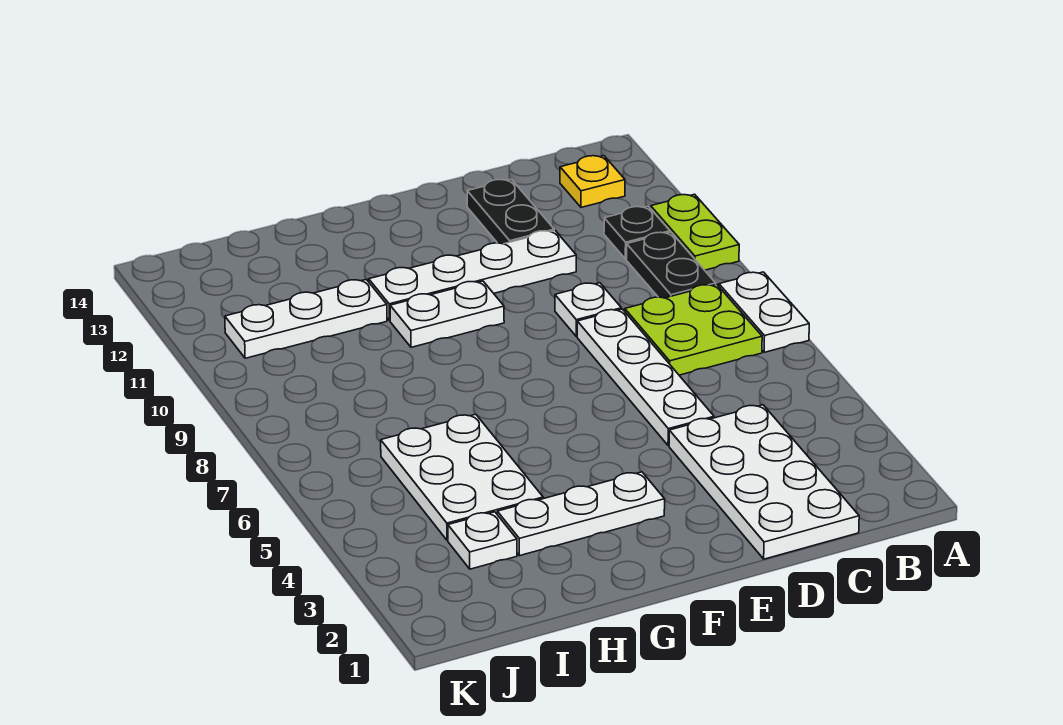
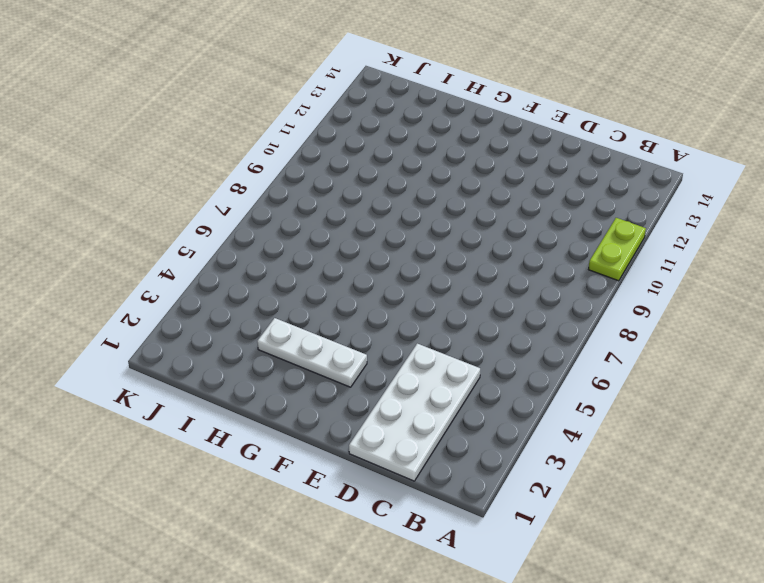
none -> white plate A7:A8 level 1
none -> lime plate B7:C8 level 1
none -> black plate B9:B10 level 1

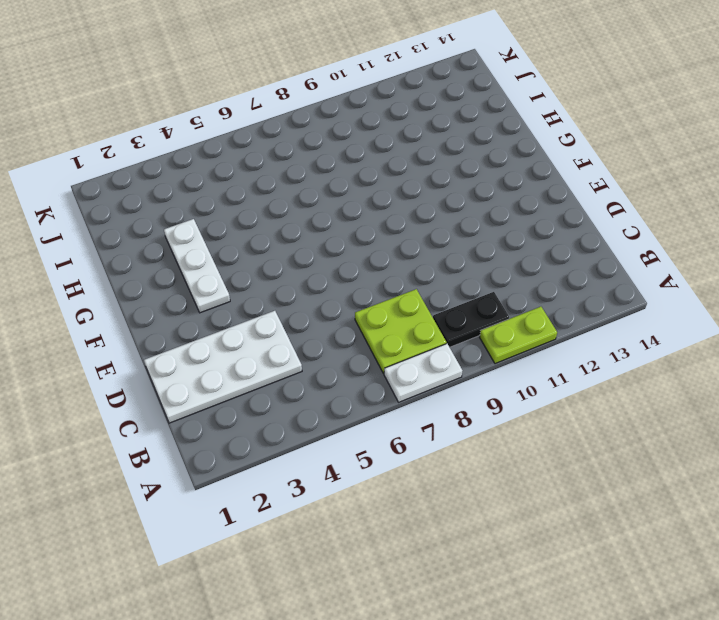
none -> black plate B11 level 1
none -> yellow plate B13 level 1
none -> white plate D5:D8 level 1

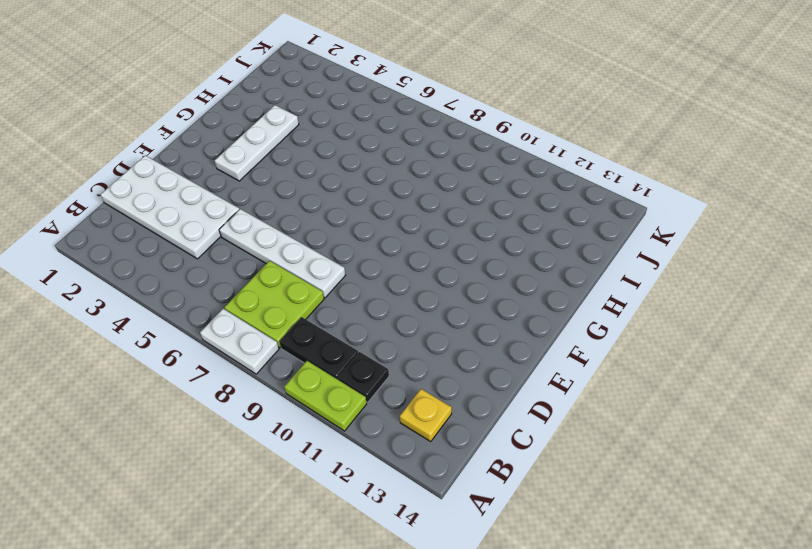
none -> white plate D9 level 1
none -> white plate D11:G11 level 1
none -> black plate D12:D13 level 1

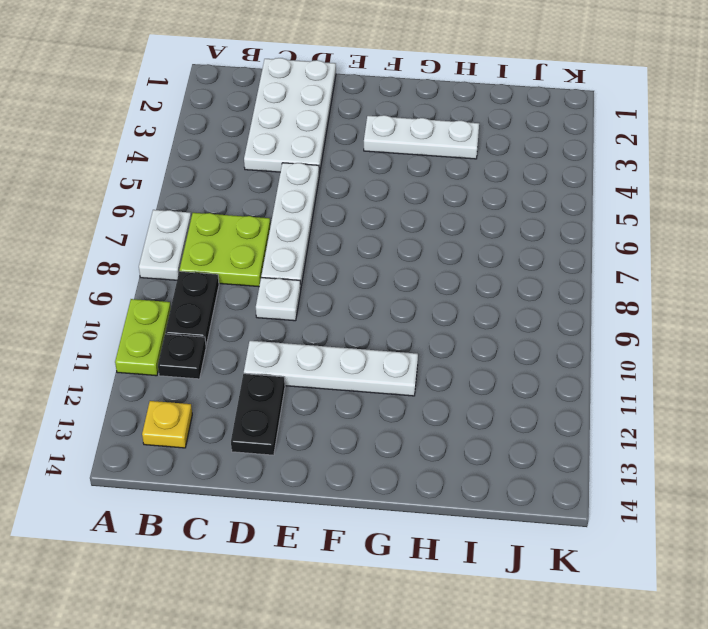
none -> white plate F10:G10 level 1
none -> white plate H4:I6 level 1
none -> white plate H11:J11 level 1

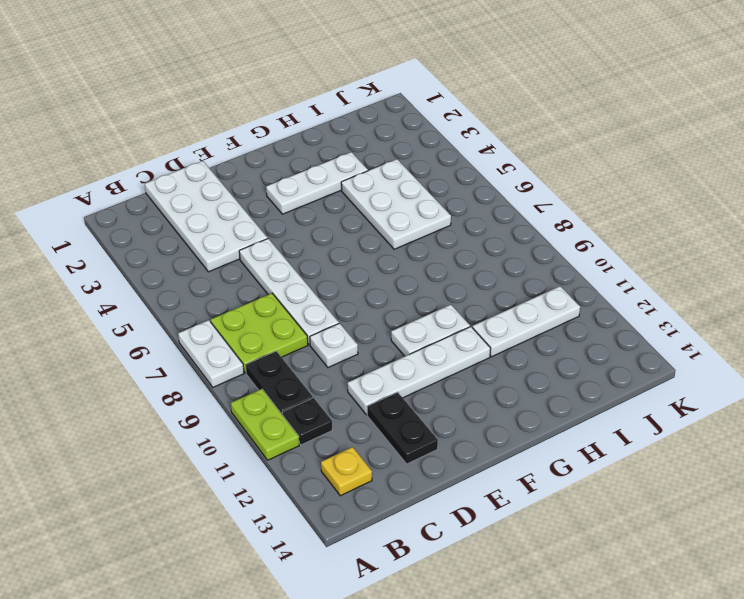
none -> white plate I3 level 1

